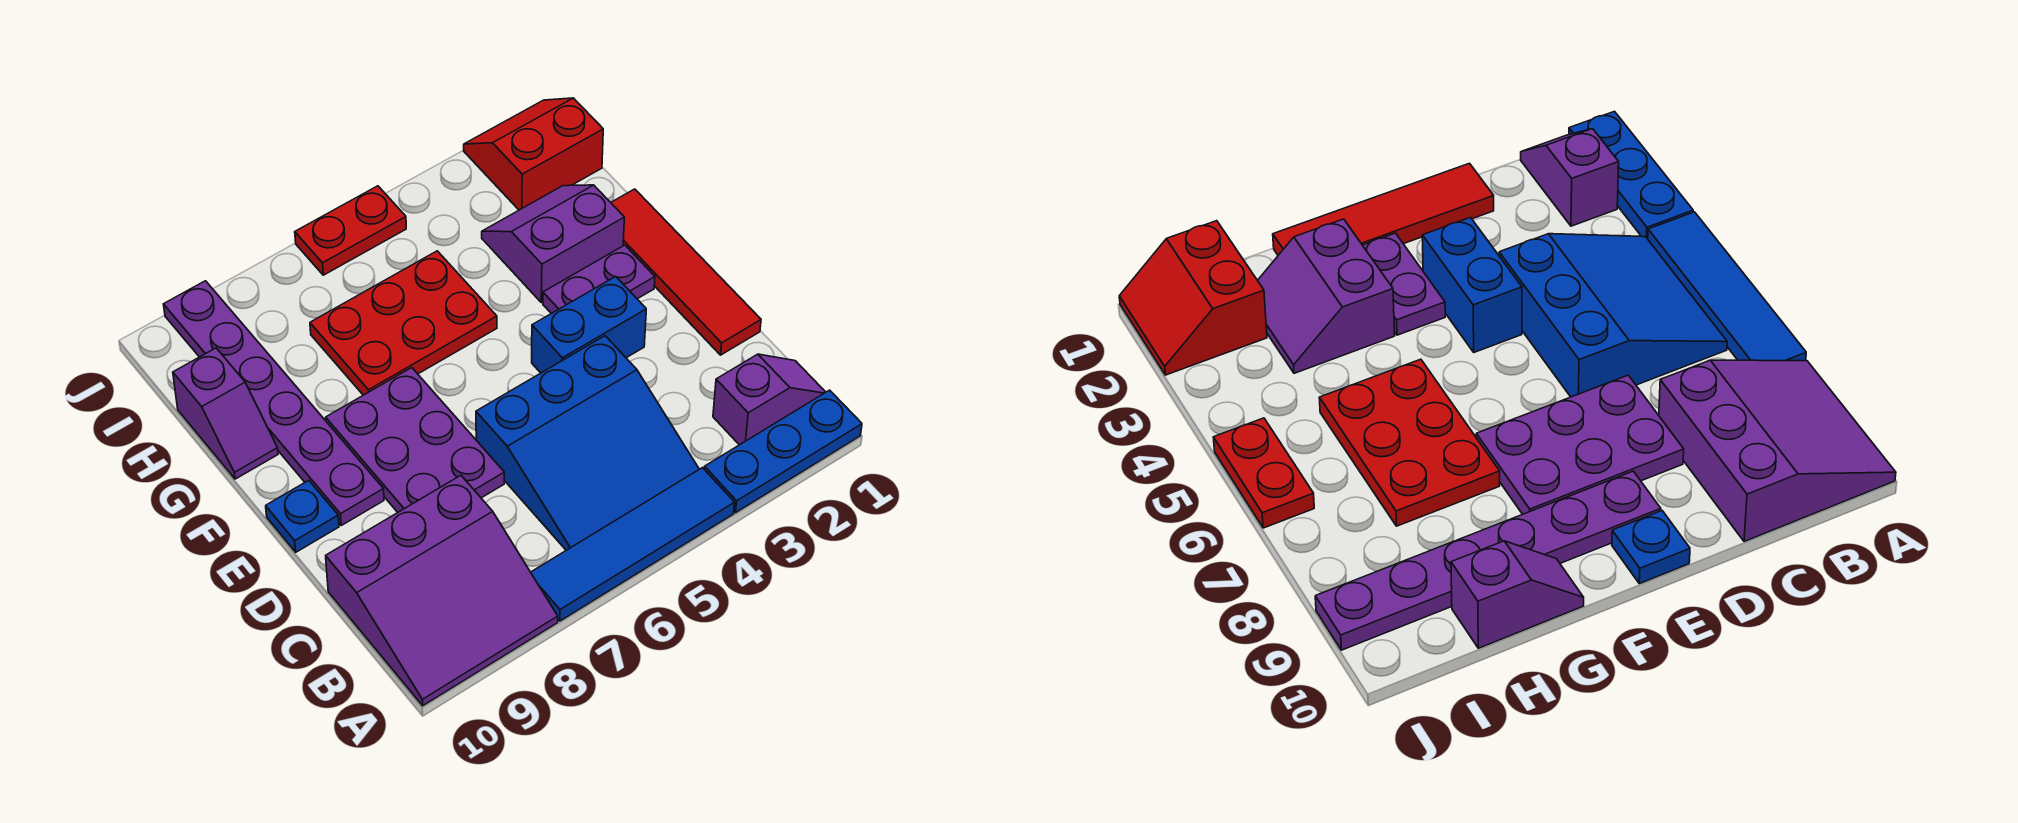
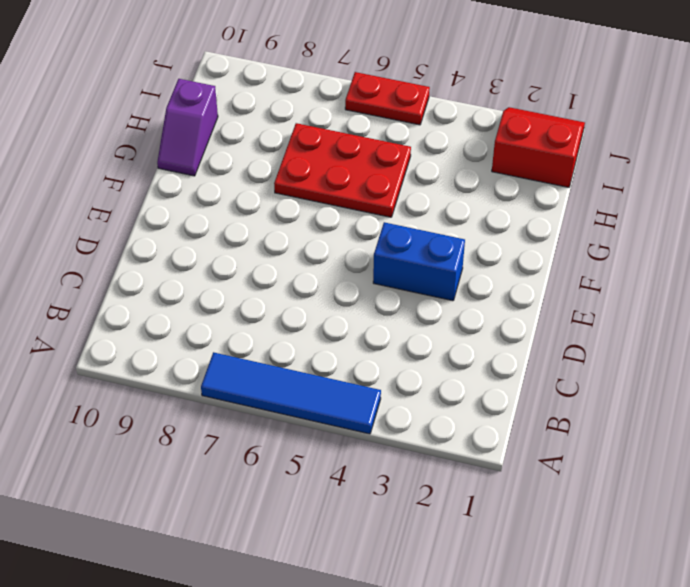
none -> blue plate A1:A3 level 1
none -> purple slope A8:C10 level 1 top C
none -> purple slope B1:B2 level 1 top 2

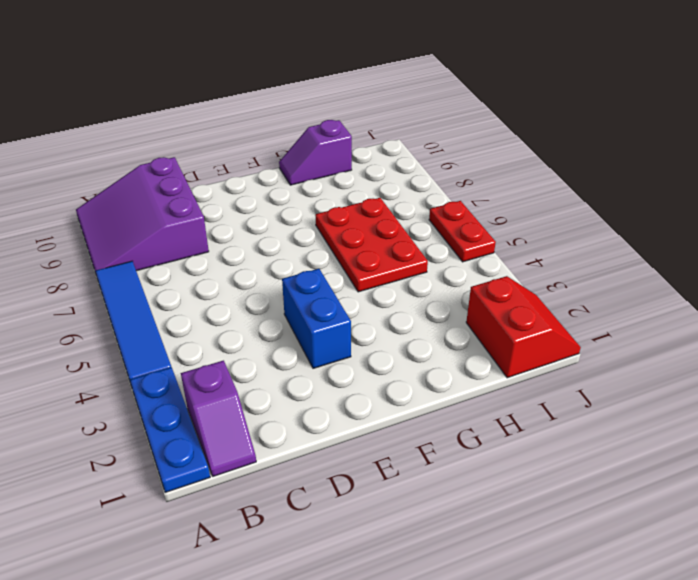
none -> blue slope B4:D6 level 1 top D
none -> red tile D1:G1 level 1
none -> purple plate D7:F8 level 1

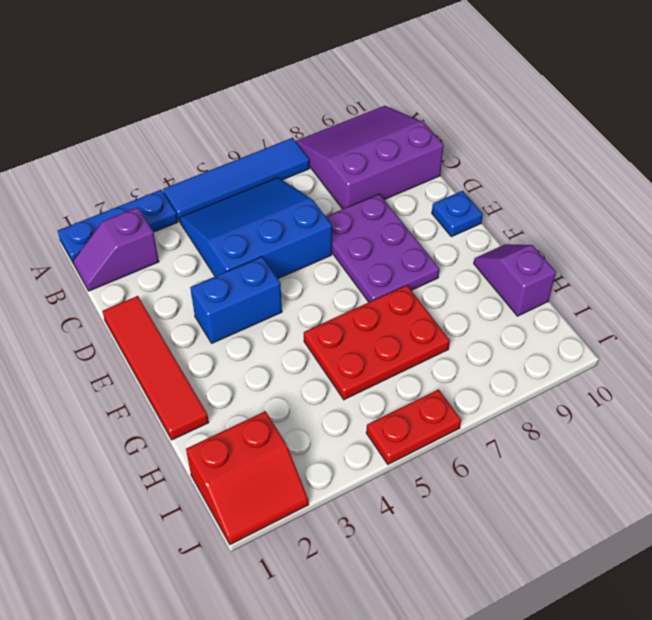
none -> purple plate E9:J9 level 1
none -> purple plate F2:F3 level 1
none -> purple slope G2:H3 level 1 top G

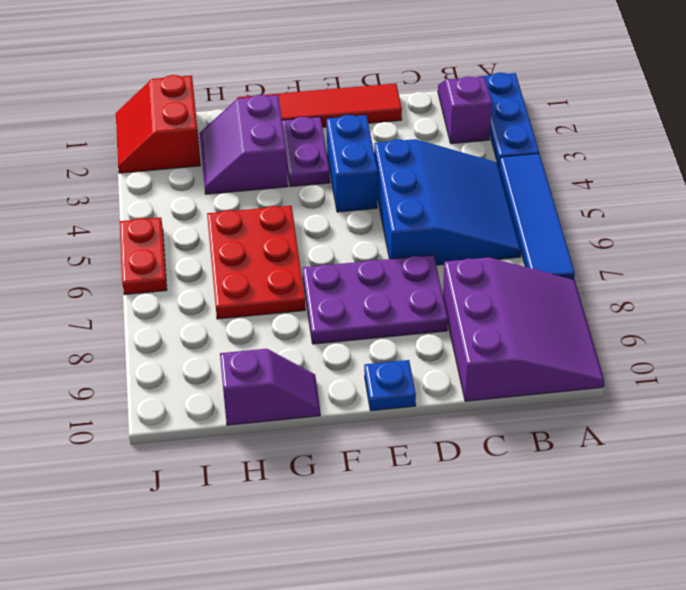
none -> purple plate E9:J9 level 1

